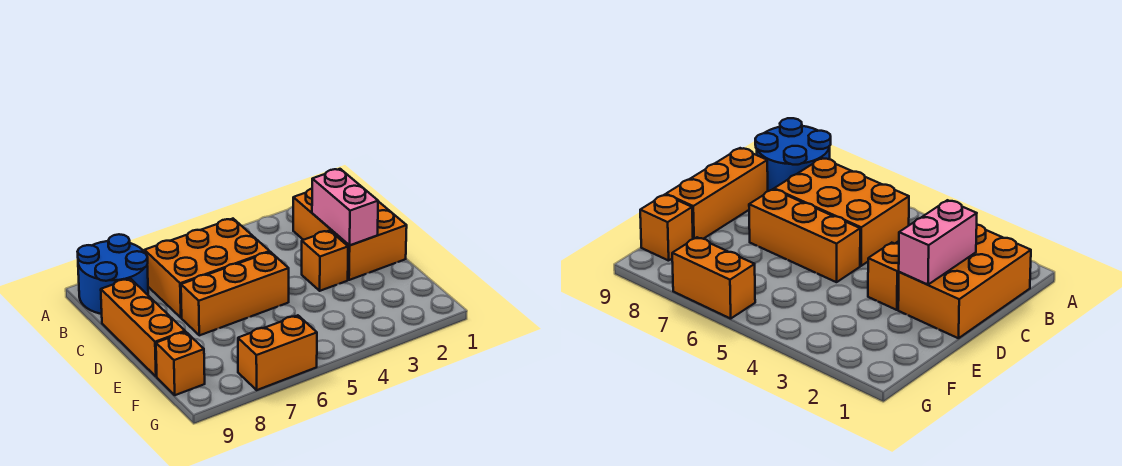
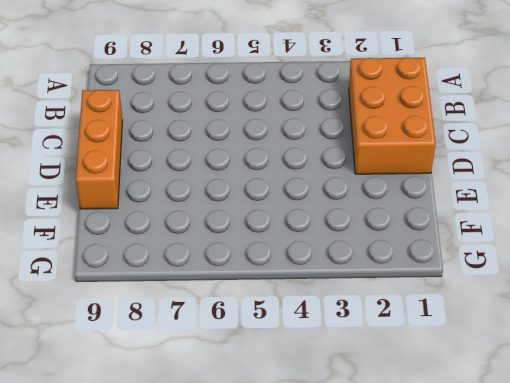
none -> blue round brick A8:B9 level 1
none -> orange brick B5:C7 level 1

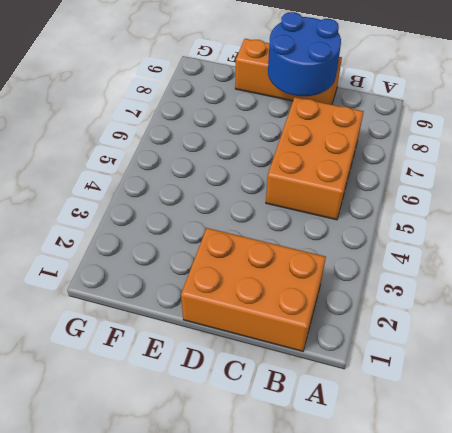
blue round brick C8:D9 level 2 -> blue round brick A8:B9 level 1
none -> orange brick D3 level 1
none -> orange brick D5:D7 level 1

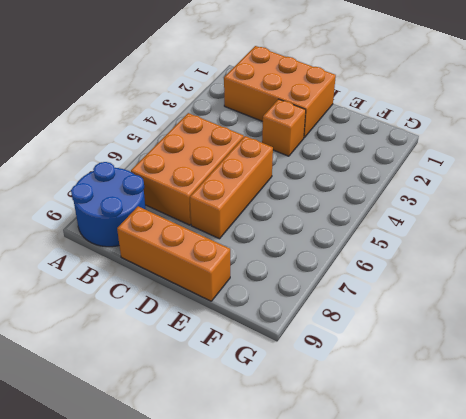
none -> orange brick F9 level 1
none -> orange brick G6:G7 level 1

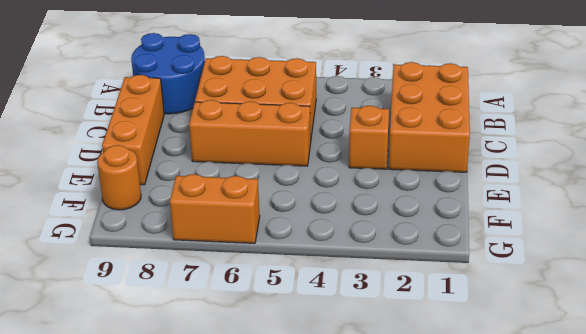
orange round brick F9 level 1 -> orange brick F9 level 1
none -> pink brick C2:D2 level 2

